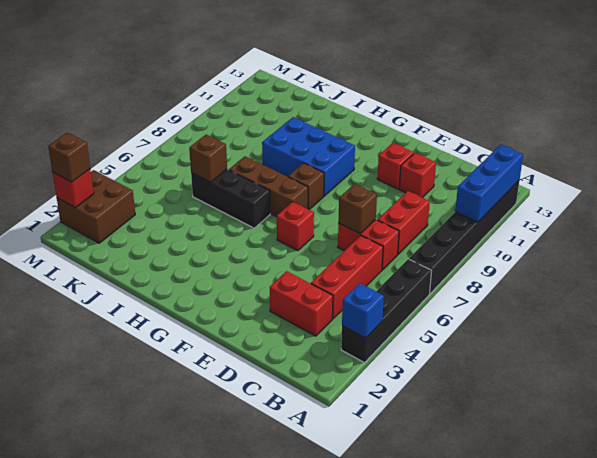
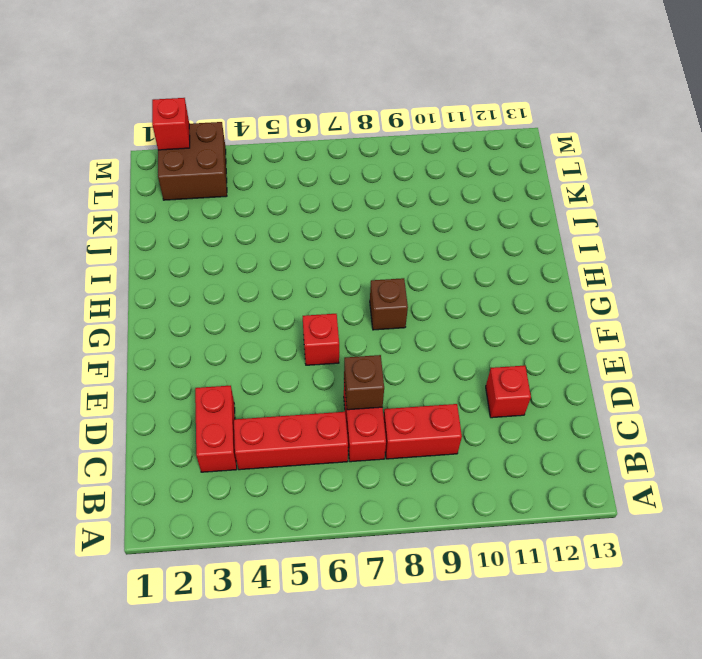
none -> black brick A3:A6 level 1
none -> black brick A7:A12 level 1
none -> red brick E11 level 1

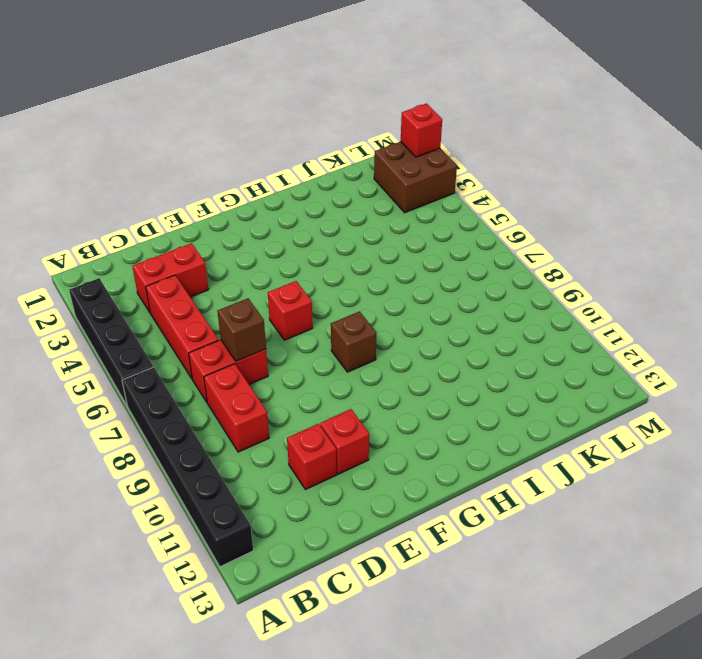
none -> brown brick G7:I7 level 1
none -> blue brick G9:I10 level 1
none -> black brick H6:J6 level 1

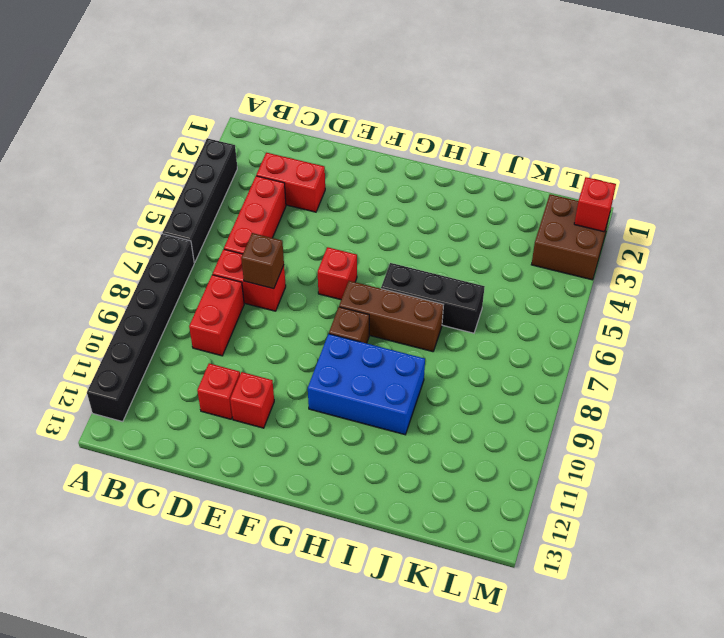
none -> blue brick A3 level 2
none -> blue brick A10:A12 level 2
none -> brown brick J6 level 2

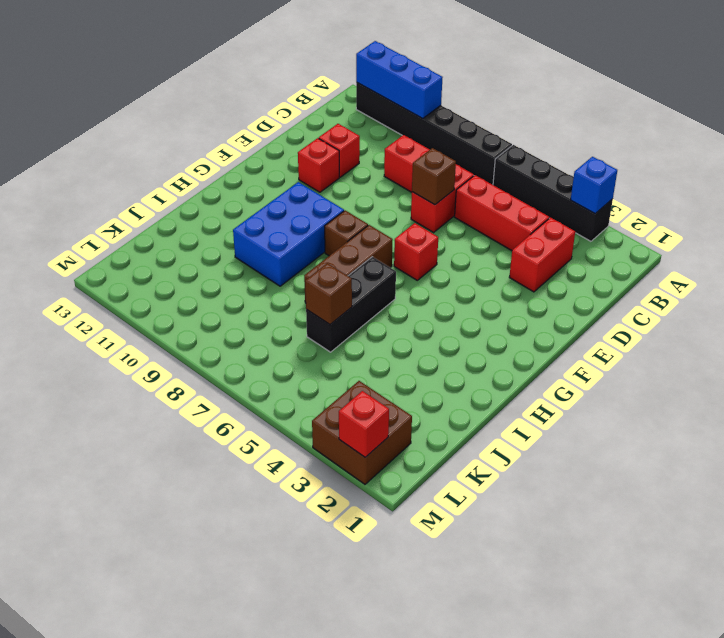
none -> brown brick M2 level 3

